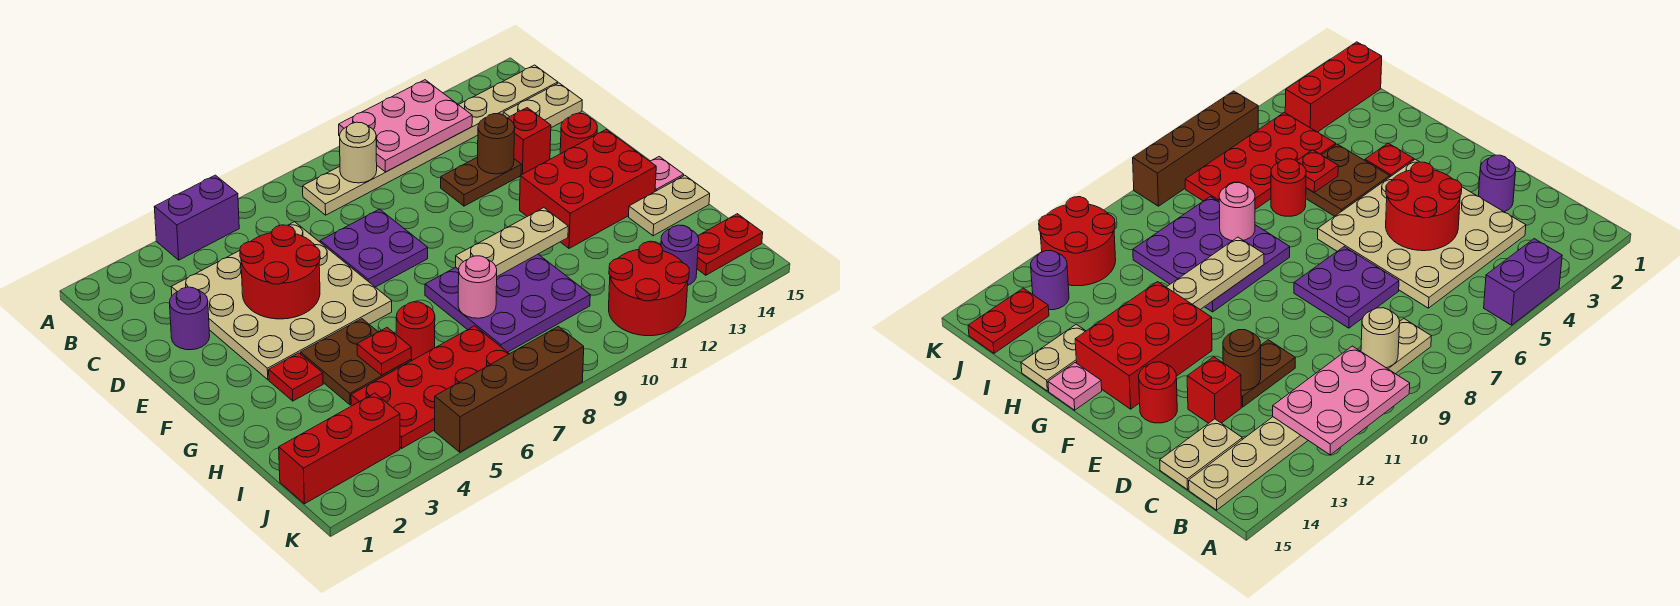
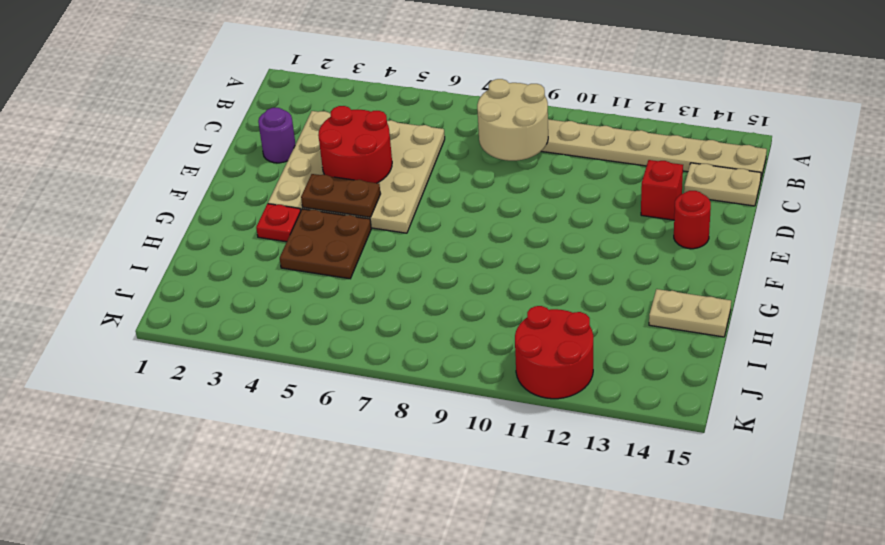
tan round brick B8:C9 level 2 -> tan round brick B9 level 2
brown plate F4:F5 level 2 -> brown plate D11:D12 level 1
none -> purple brick A4:A5 level 1
none -> purple plate D7:E8 level 1
none -> red brick F12:G14 level 1

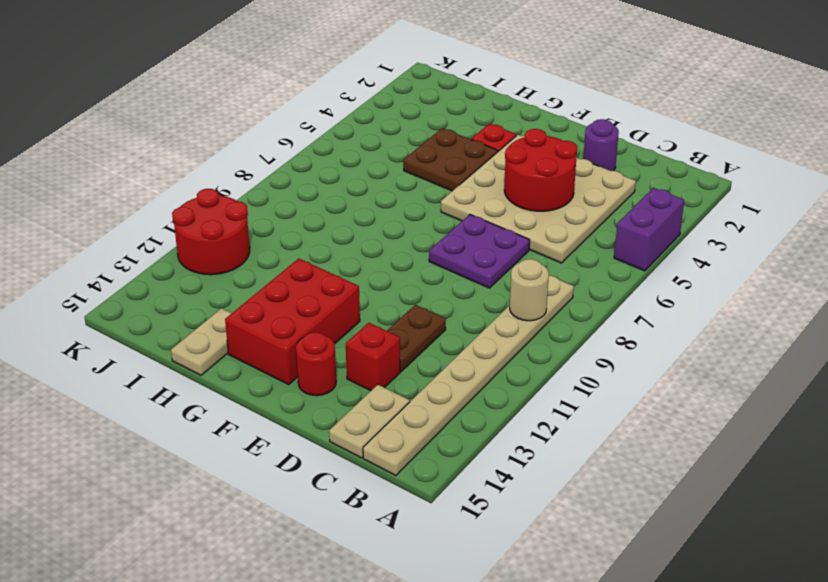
none -> purple plate G8:I10 level 1
none -> pink plate G15 level 1
none -> red round brick H6 level 1

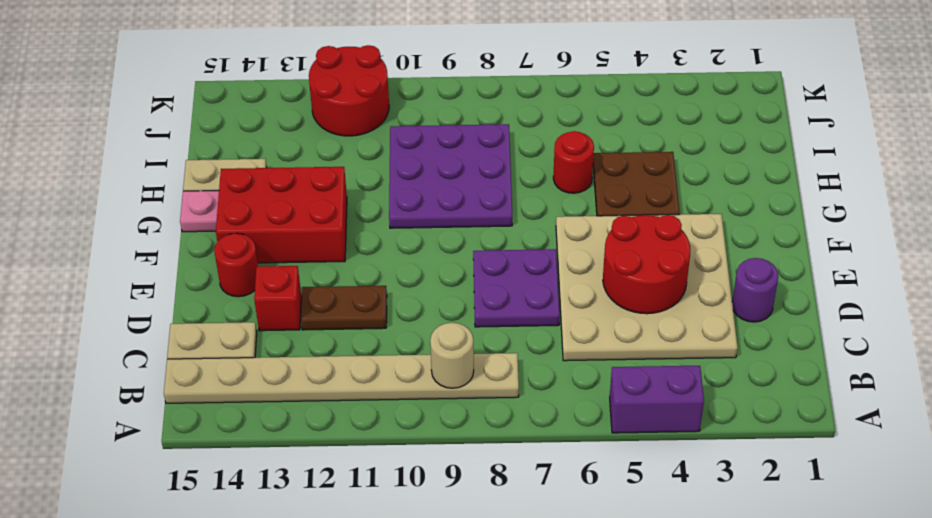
none -> red plate G3 level 1
none -> red plate I4:J7 level 1
none -> red brick J1:J3 level 1

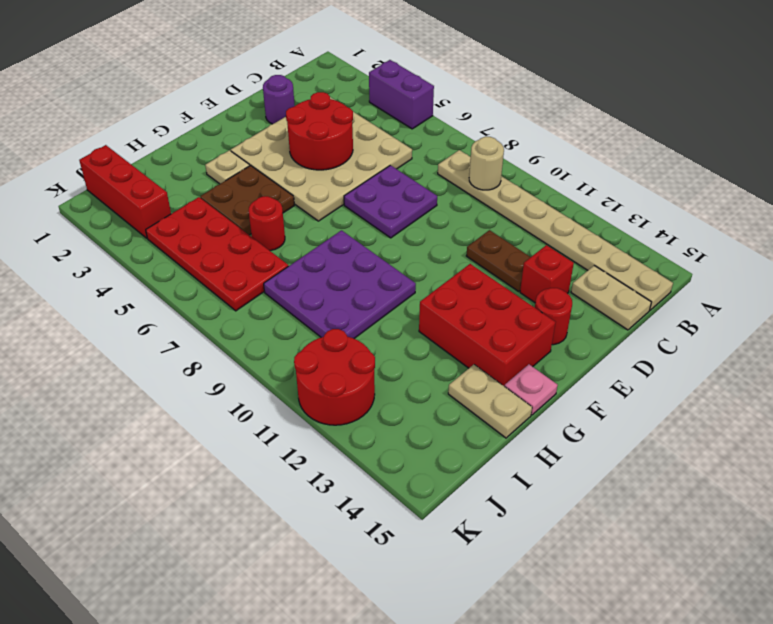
tan plate G3 level 1 -> red plate G3 level 1
none -> purple round brick J13 level 1
none -> red plate J14:J15 level 1
none -> brown brick K5:K8 level 1

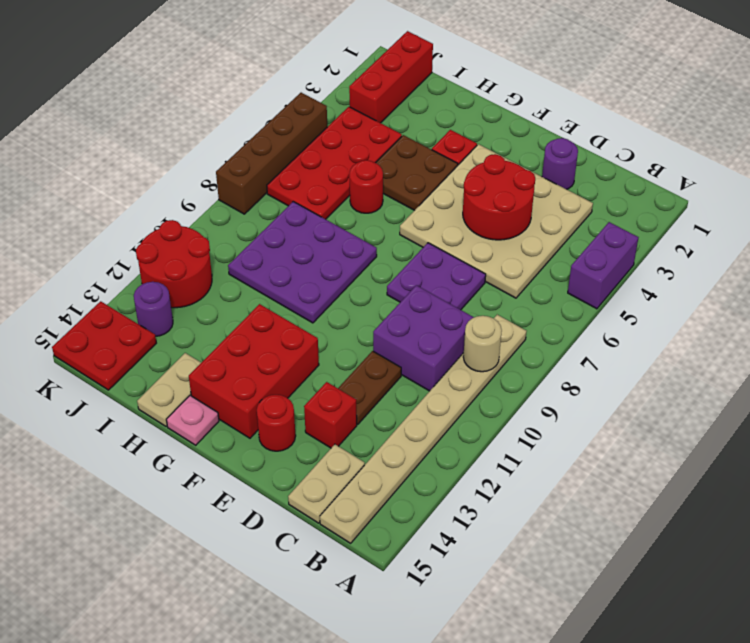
purple brick C9:D10 level 1 -> none
red plate J14:K15 level 1 -> red plate J14:J15 level 1
none -> pink plate A10:B12 level 2
none -> brown round brick D12 level 2
none -> tan plate G9:G11 level 2

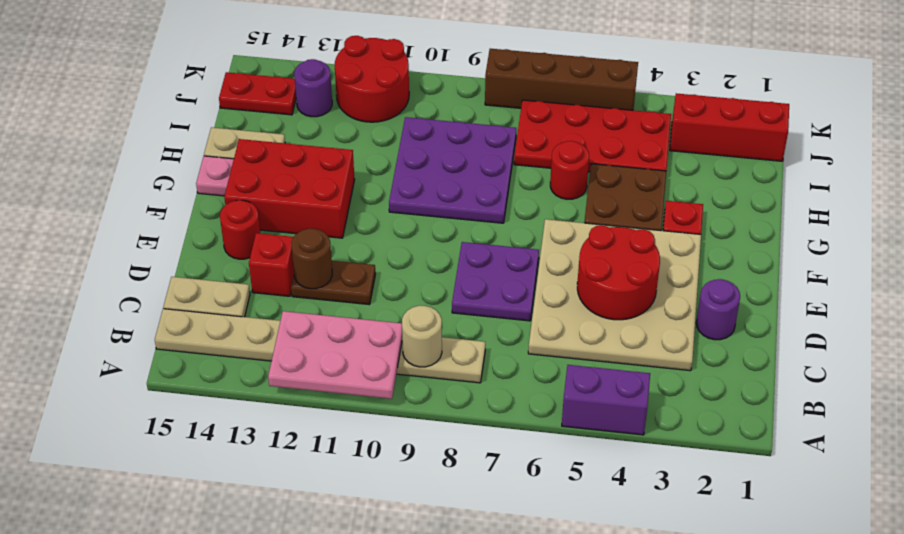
none -> tan plate G9:G11 level 2
none -> red plate H5 level 2
none -> pink round brick H8 level 2

